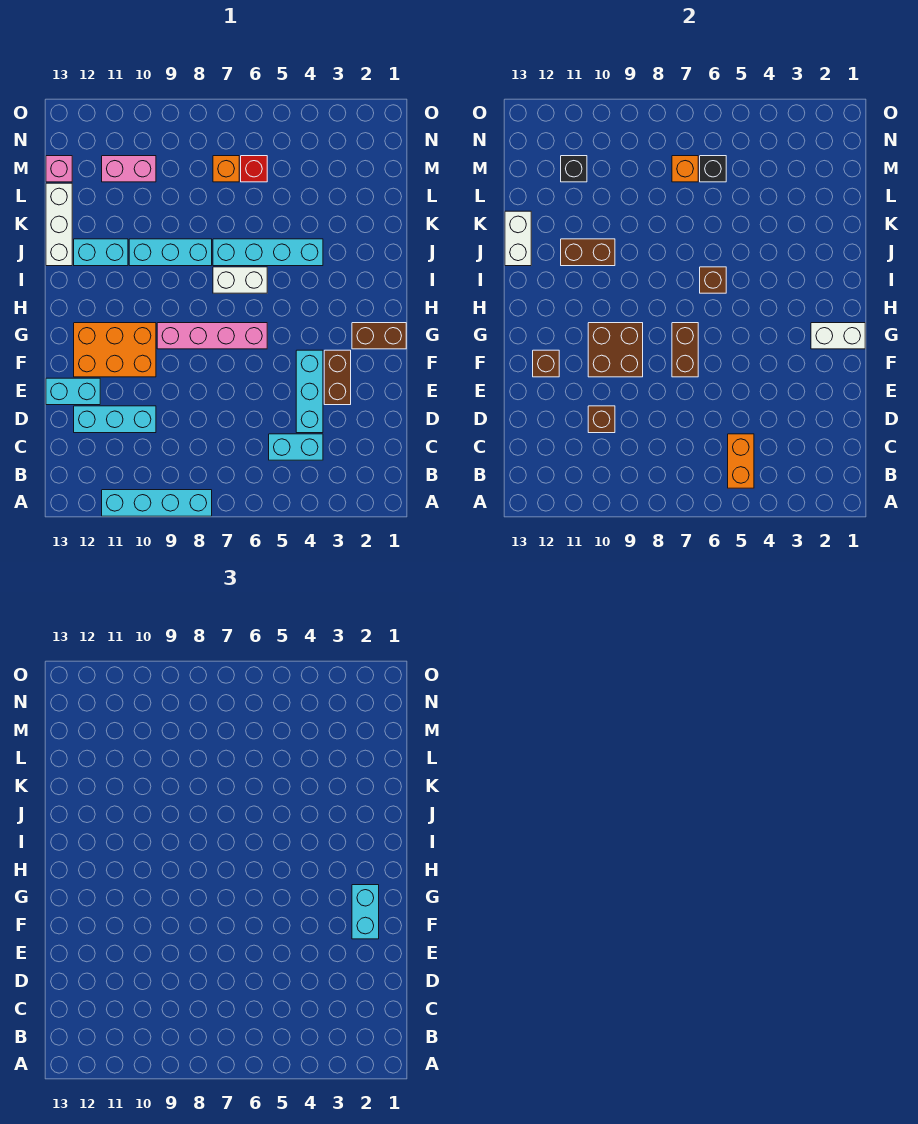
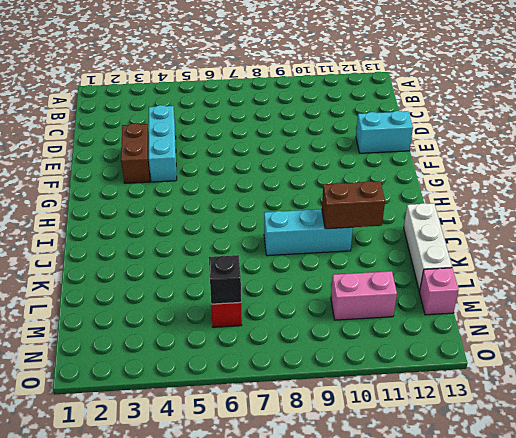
none -> cyan brick A8:A11 level 1
none -> cyan brick C4:C5 level 1
none -> cyan brick D10:D12 level 1
none -> orange brick F10:G12 level 1

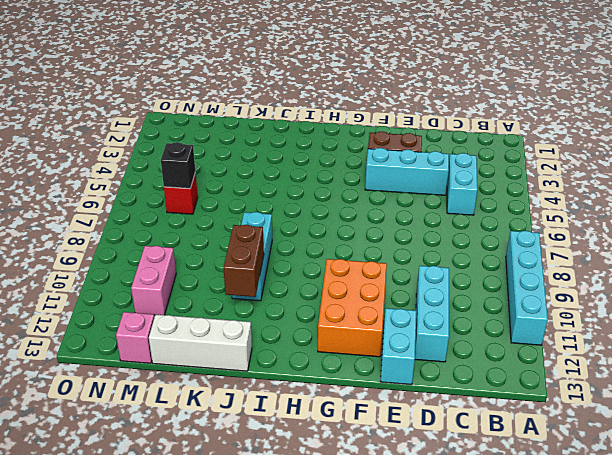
none -> brown brick G1:G2 level 1
none -> pink brick G6:G9 level 1
none -> white brick I6:I7 level 1
none -> cyan brick J4:J7 level 1

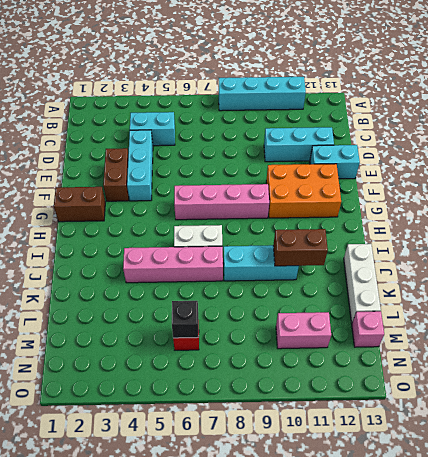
pink brick J4:J7 level 1 -> cyan brick J4:J7 level 1
none -> cyan brick J11:J12 level 1
none -> orange brick M7 level 1
none -> orange brick B5:C5 level 2
none -> brown brick D10 level 2

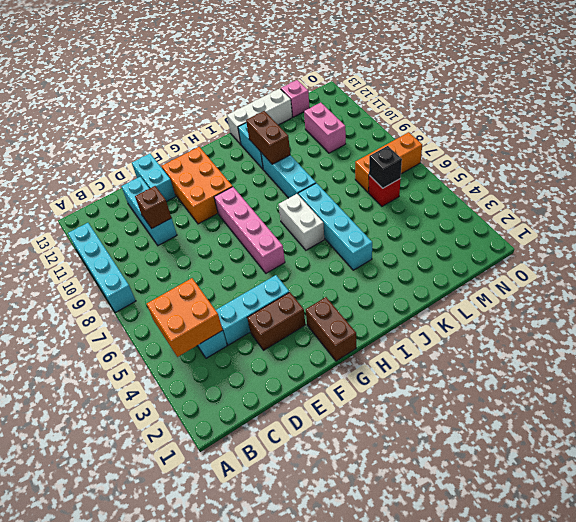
orange brick B4:C5 level 2 -> orange brick B5:C5 level 2
orange brick M7:O7 level 1 -> orange brick M7 level 1
none -> brown brick F7:G7 level 2
none -> brown brick F9:G10 level 2
none -> brown brick F12 level 2
none -> white brick G1:G2 level 2

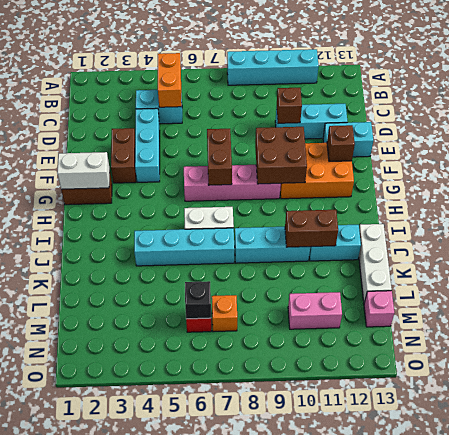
none -> brown brick I6 level 2
none -> white brick J13:K13 level 2
none -> orange brick M7 level 2
none -> black brick M11 level 2

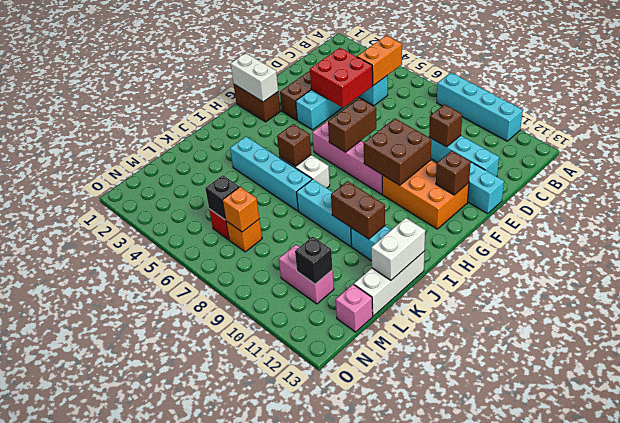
red brick D4:E5 level 2 -> none
none -> cyan brick F2:G2 level 3

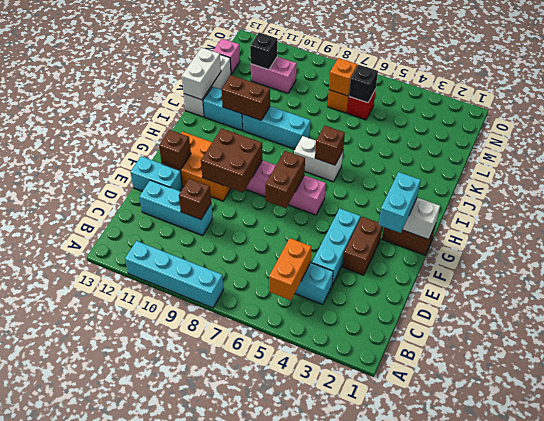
none -> cyan brick J4:J7 level 1

